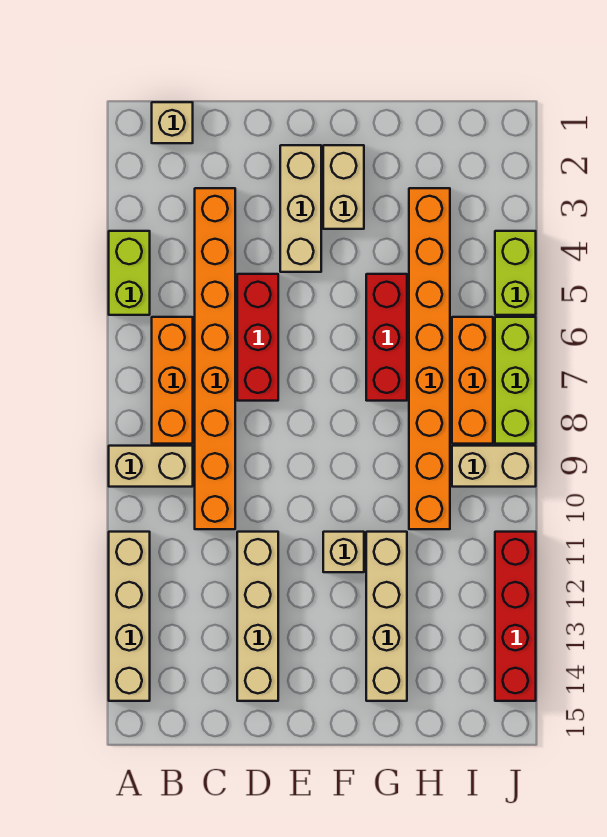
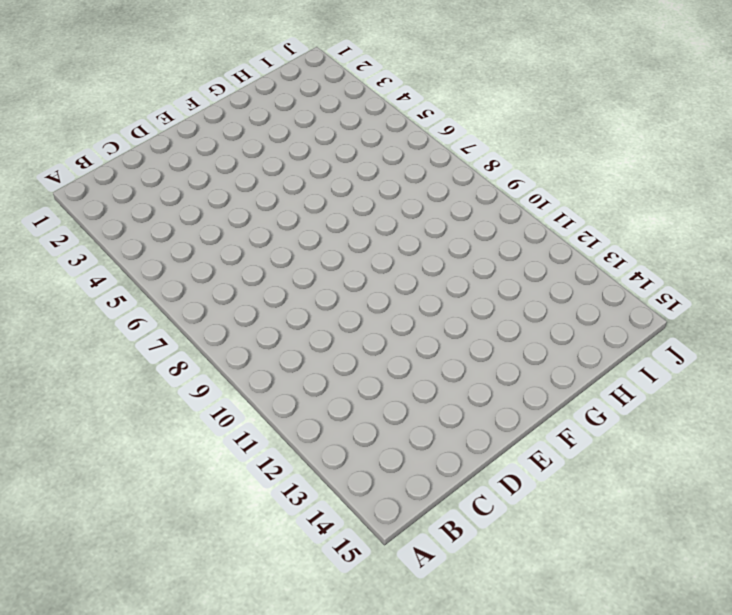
none -> lime brick A4:A5 level 1
none -> tan brick A9:B9 level 1
none -> tan brick A11:A14 level 1

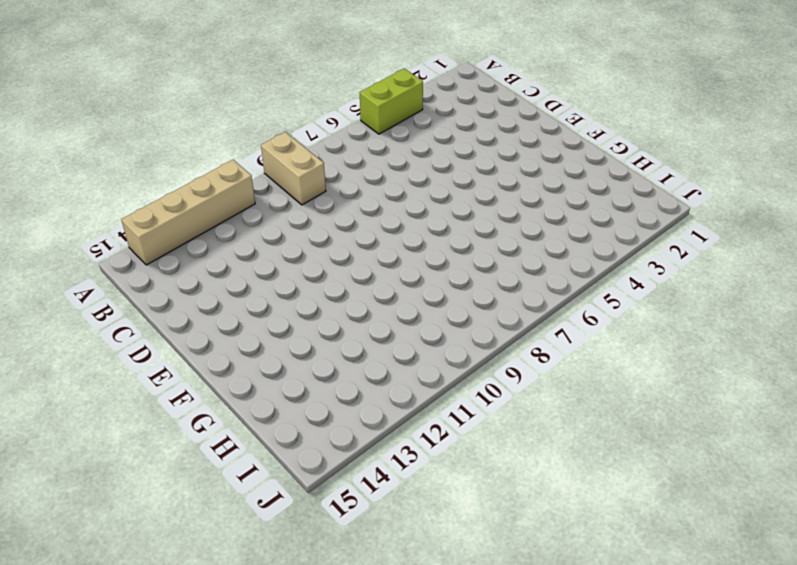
none -> tan brick B1 level 1
none -> orange brick B6:B8 level 1
none -> orange brick C3:C10 level 1

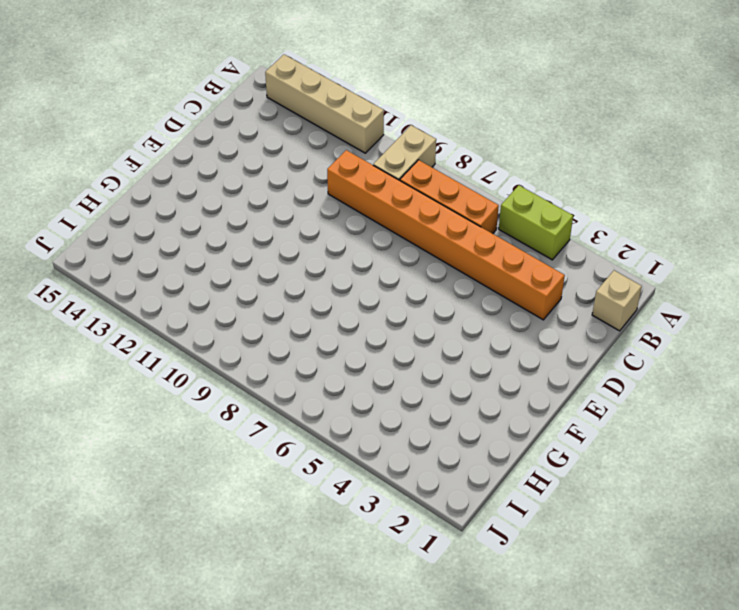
none -> red brick D5:D7 level 1
none -> tan brick D11:D14 level 1
none -> tan brick E2:E4 level 1

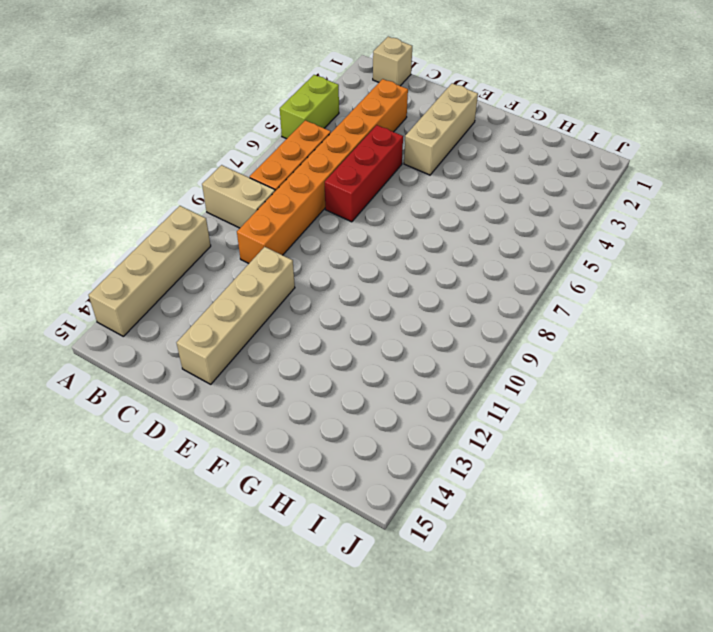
none -> tan brick F2:F3 level 1
none -> tan brick F11 level 1
none -> red brick G5:G7 level 1

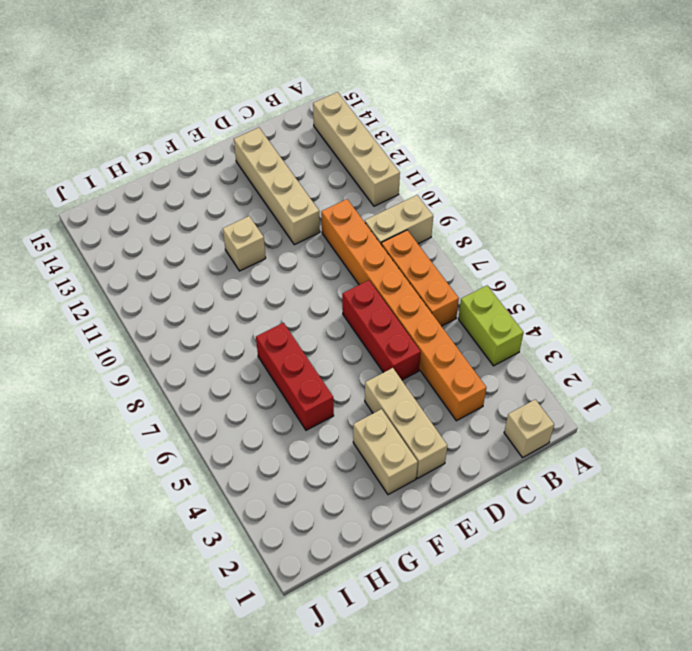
none -> tan brick G11:G14 level 1
none -> orange brick H3:H10 level 1
none -> orange brick I6:I8 level 1

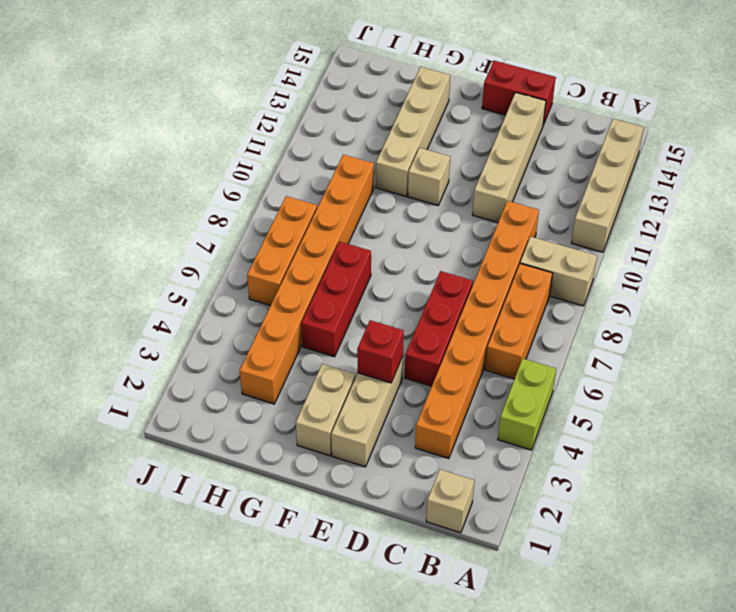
red brick D15:E15 level 1 -> none
red brick E4 level 2 -> none
none -> tan brick I9:J9 level 1
none -> lime brick J4:J5 level 1
none -> lime brick J6:J8 level 1

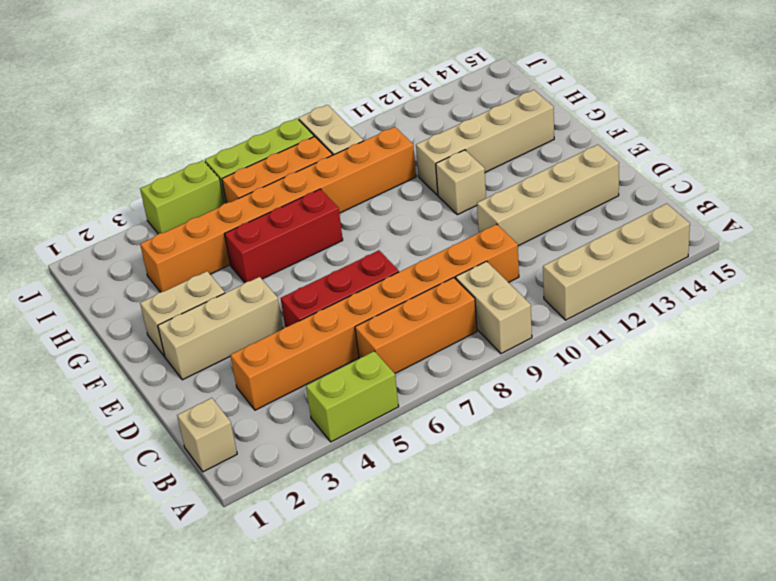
none -> red brick J11:J14 level 1

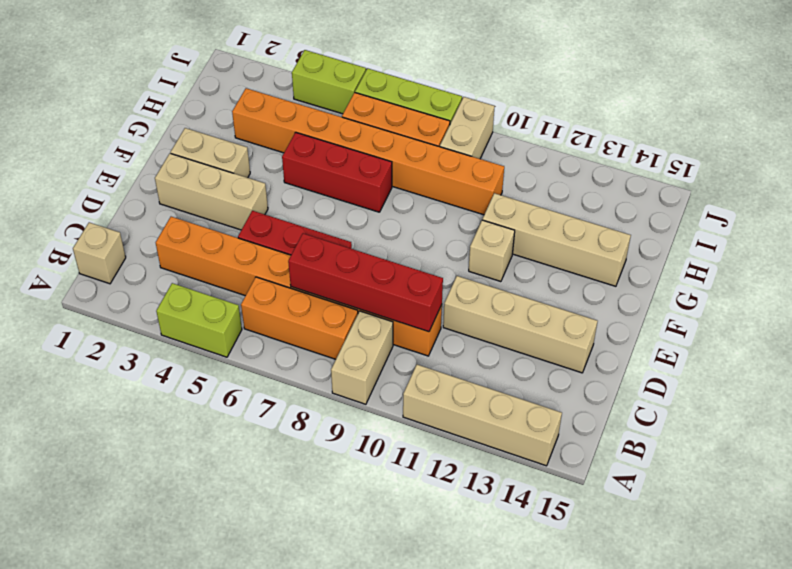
red brick C7:C10 level 2 -> red brick J11:J14 level 1

